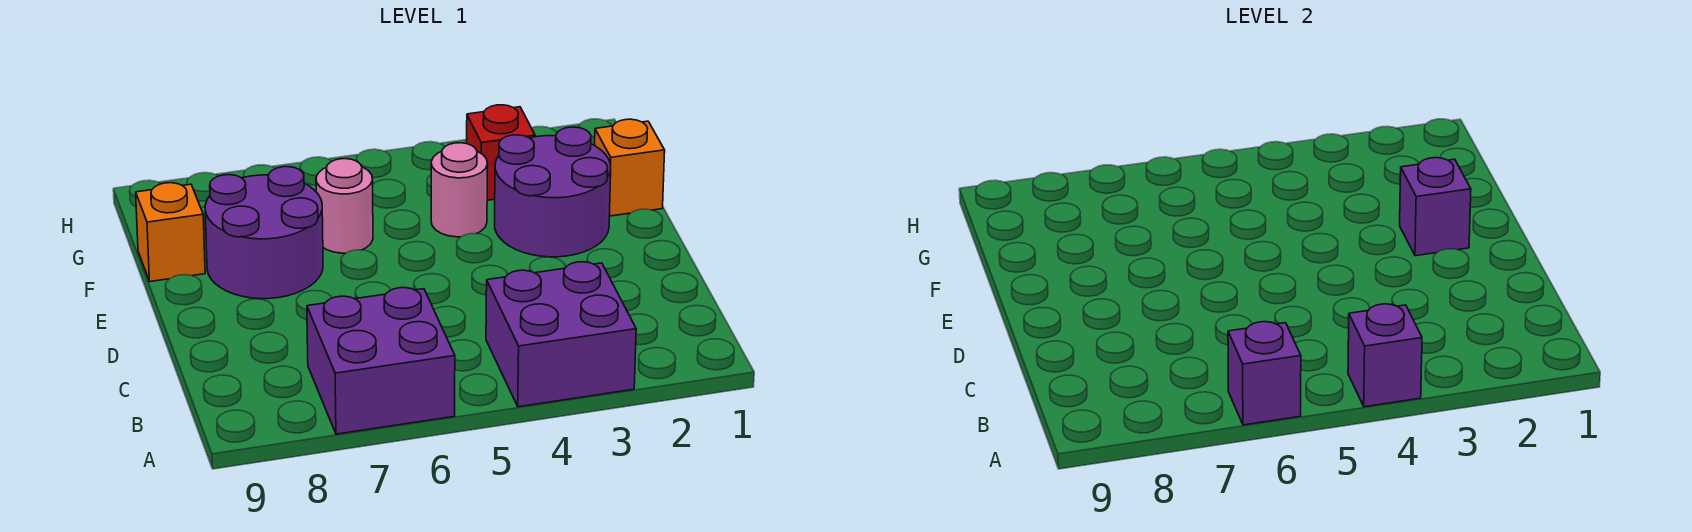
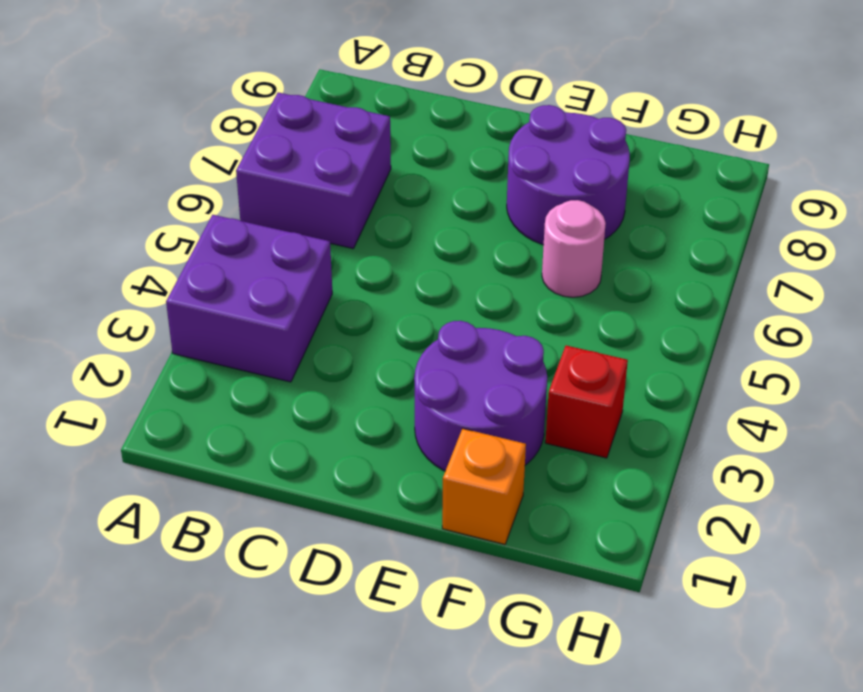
none -> pink round brick F4 level 1
none -> orange brick F9 level 1
none -> purple brick A4 level 2

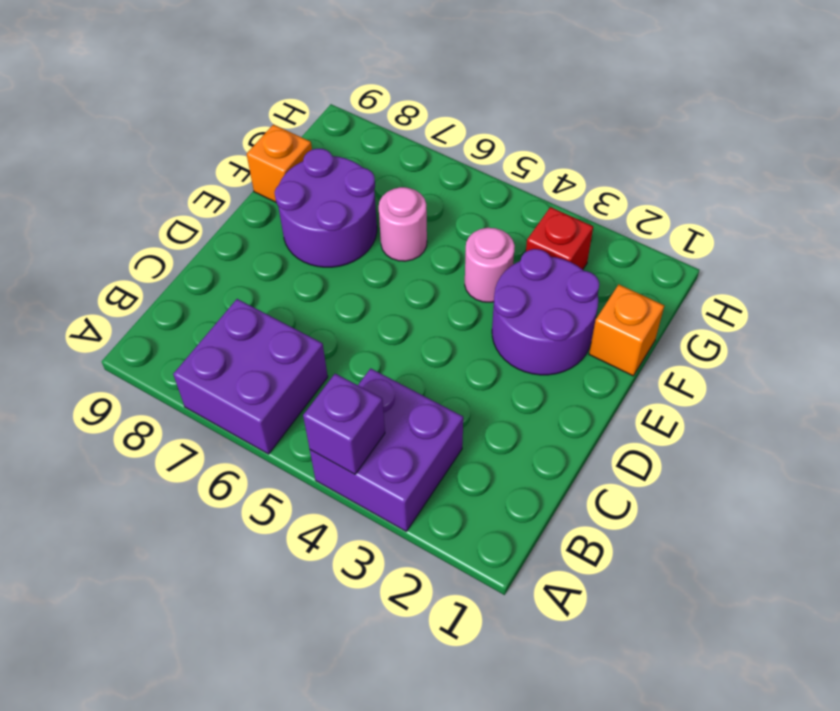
none -> purple brick A6 level 2
none -> purple brick E2 level 2

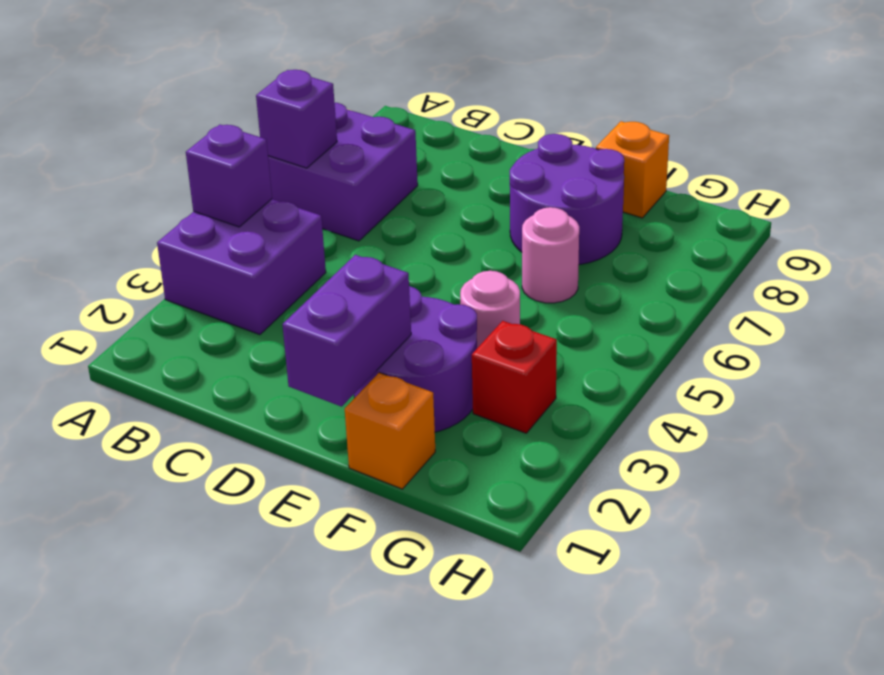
purple brick E1:E2 level 2 -> purple brick E2 level 2

